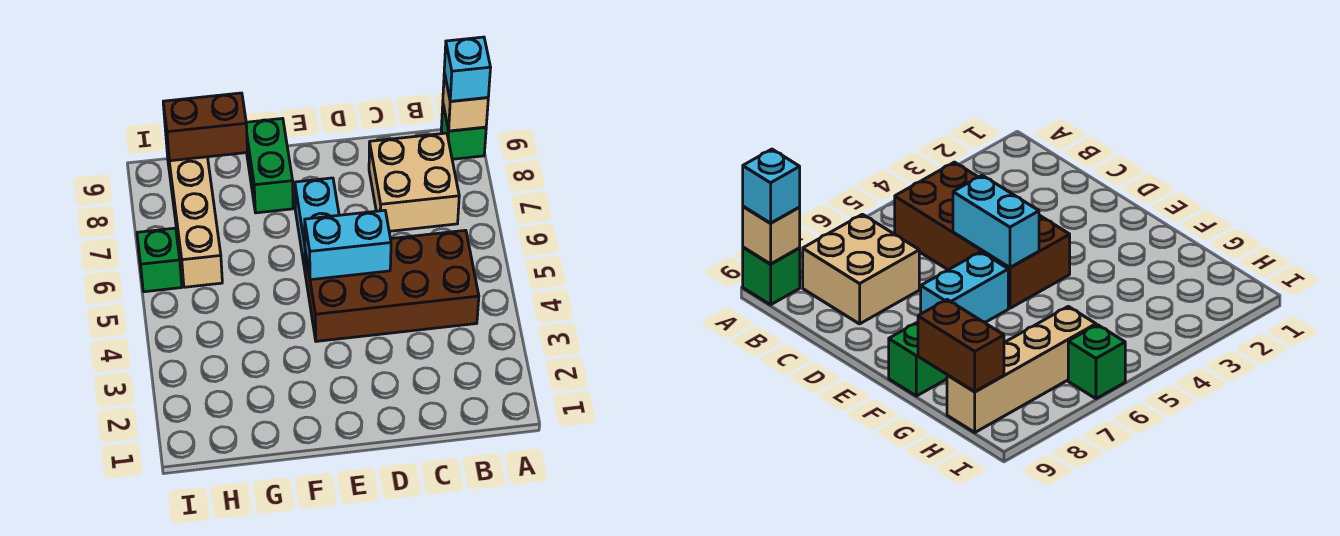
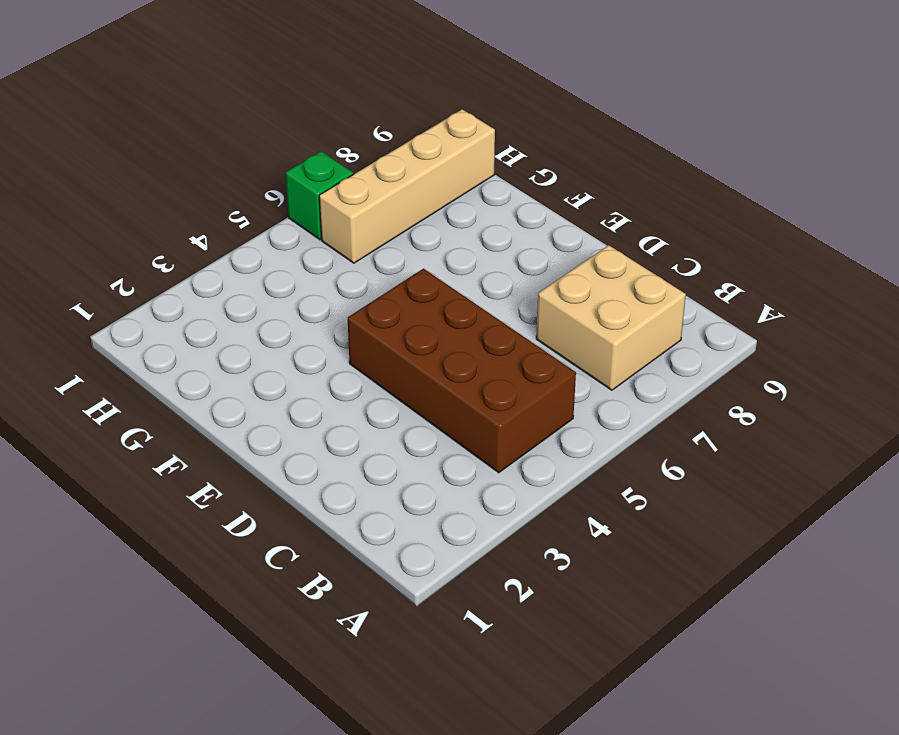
none -> green brick A9 level 1
none -> cyan brick E6:E7 level 1

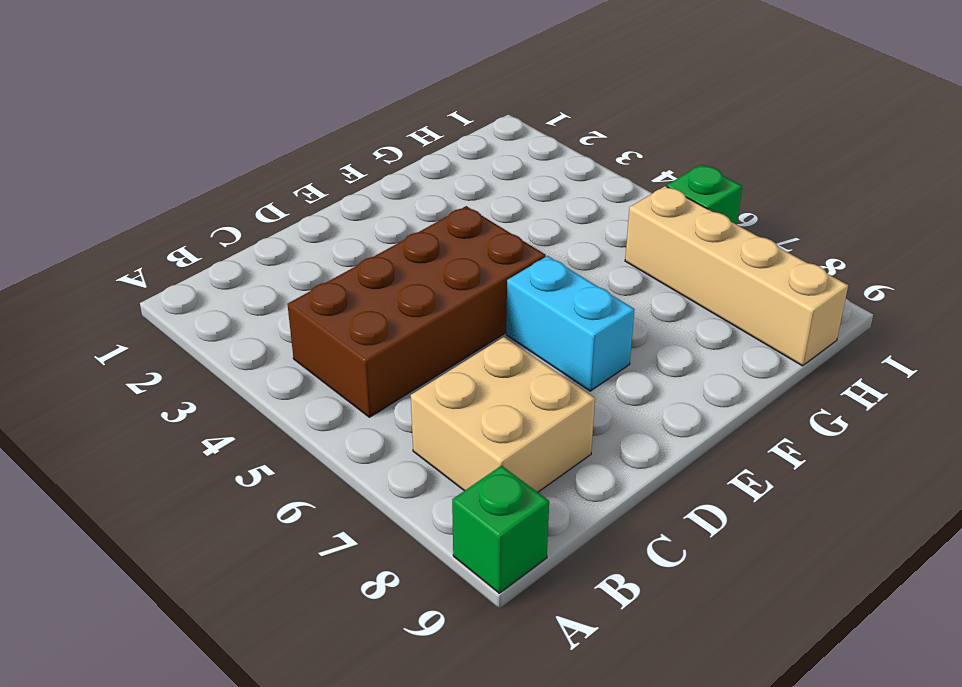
none -> green brick F8:F9 level 1
none -> tan brick A9 level 2

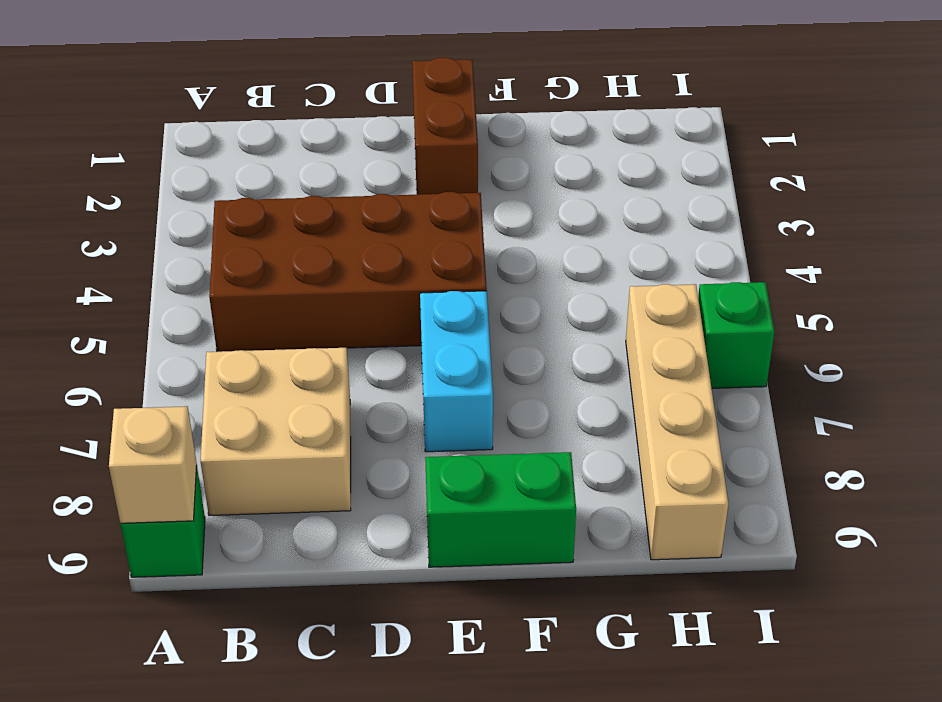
brown brick E1:E2 level 1 -> brown brick G9:H9 level 2
green brick E9:F9 level 1 -> green brick F8:F9 level 1
none -> cyan brick D5:E5 level 2
none -> cyan brick A9 level 3

